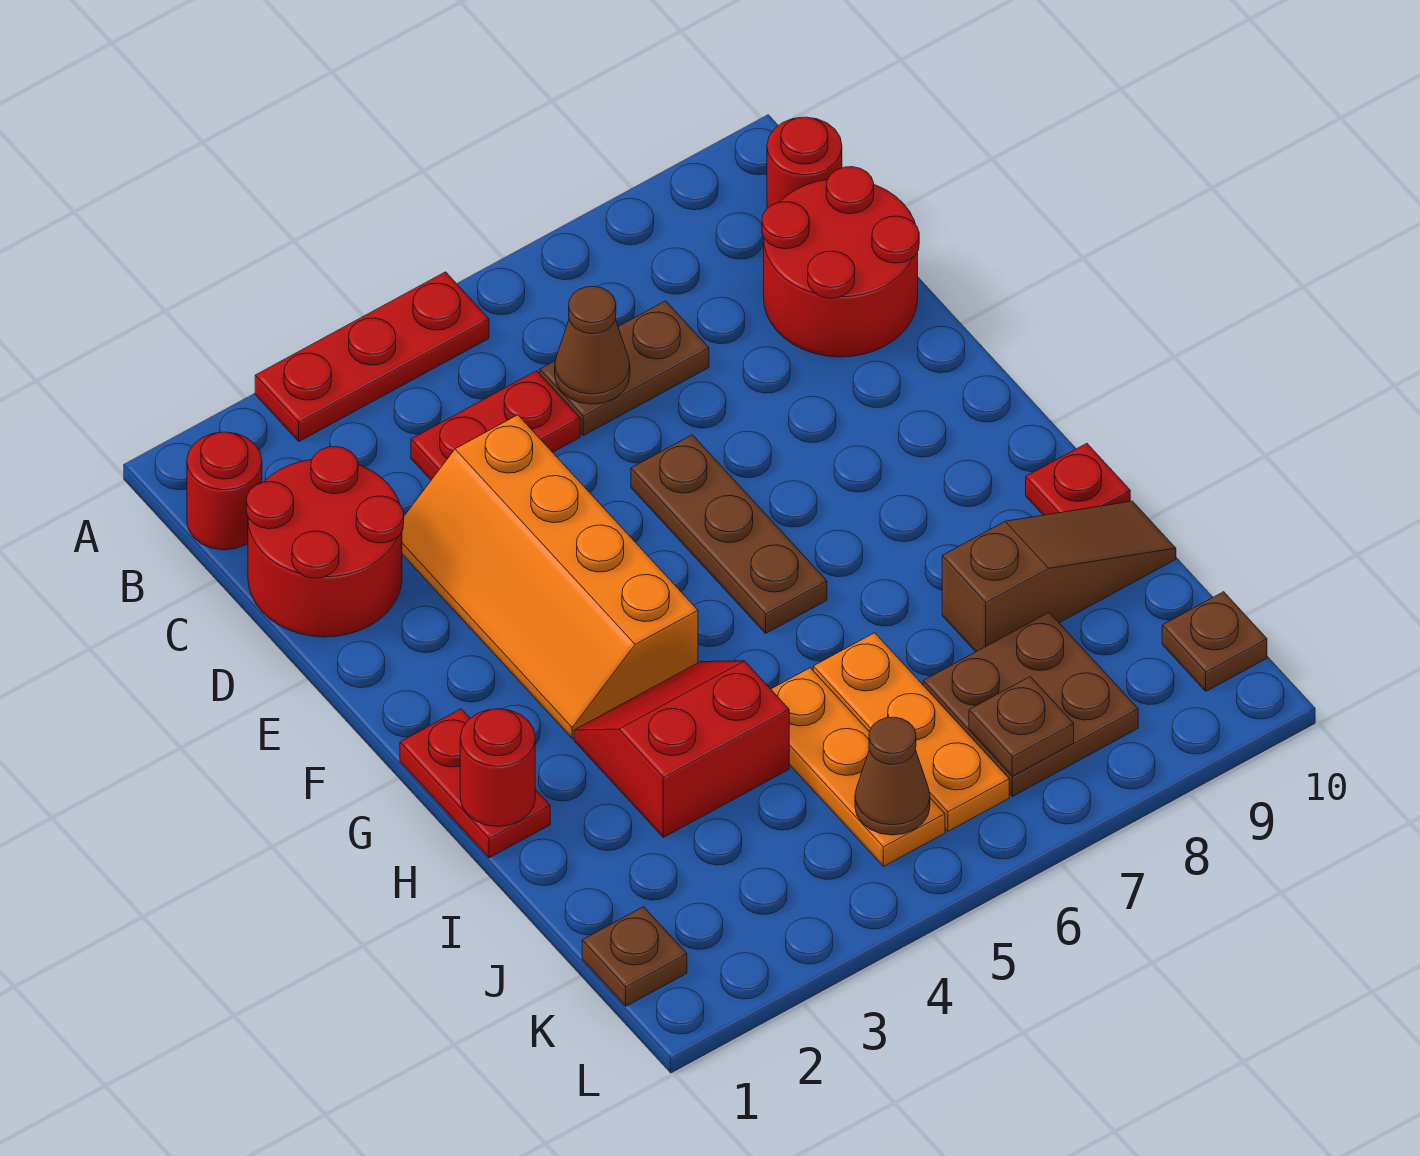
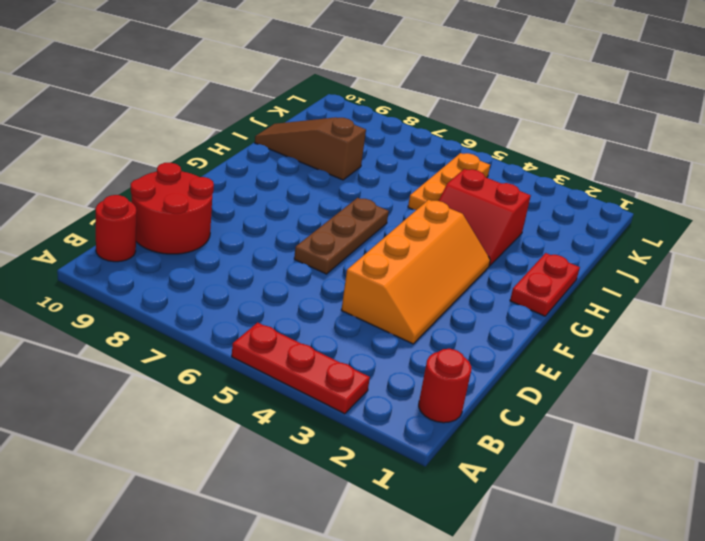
none -> red round brick C1:D2 level 1
none -> red plate C4:C5 level 1
none -> brown plate C6:C7 level 1

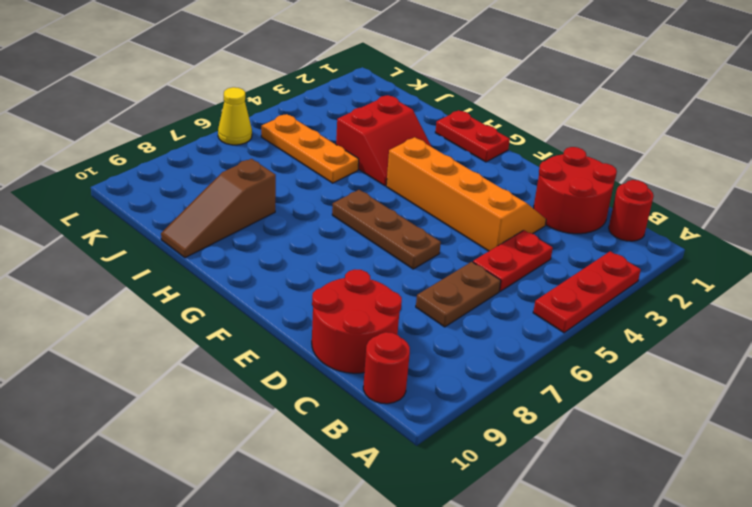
yellow cone L6 level 1 -> none
none -> red plate H10 level 1
none -> orange plate I6:K6 level 1
none -> brown plate J7:K8 level 1

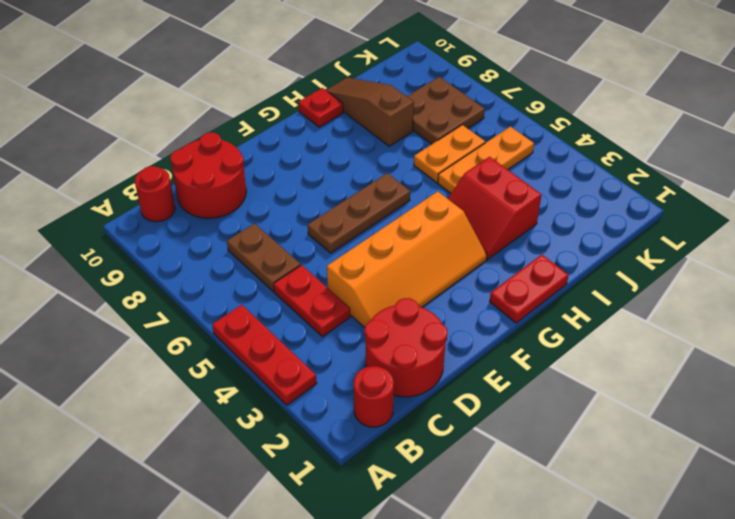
orange plate I6:J6 level 1 -> orange plate I6:K6 level 1
none -> brown plate K1 level 1
none -> brown plate K10 level 1
none -> brown cone C6 level 2

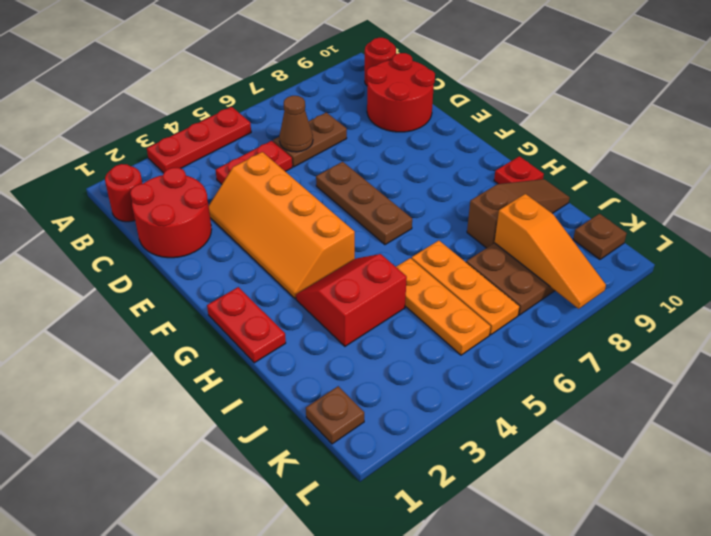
orange slope J8:L8 level 2 top J -> none
none -> red round brick H1 level 2
none -> brown cone K5 level 2
none -> brown plate K7 level 2

